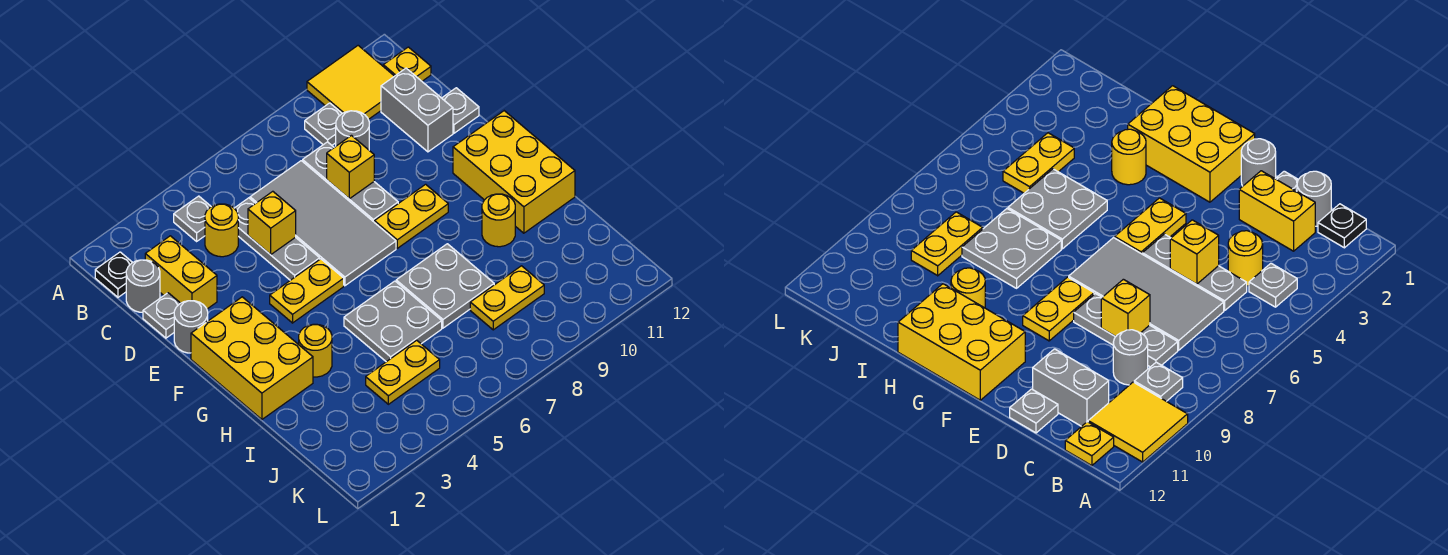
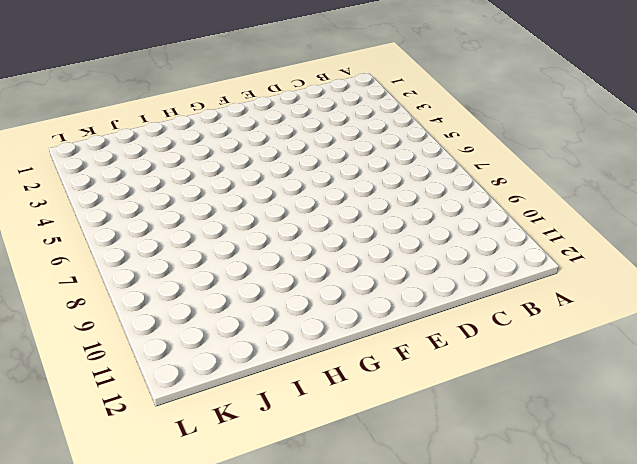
none -> yellow tile A10:B11 level 1
none -> black plate B1 level 1
none -> grey plate B4 level 1

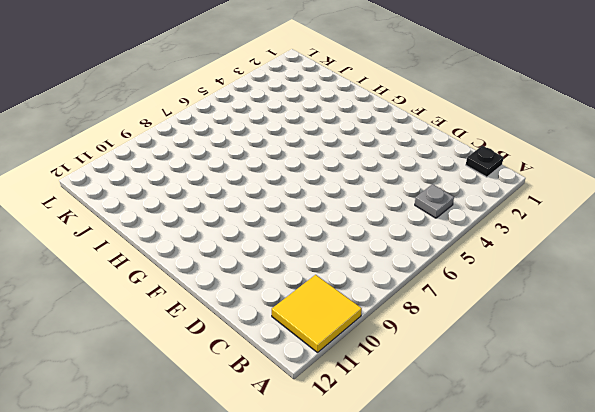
none -> grey plate B9 level 1
none -> yellow plate B12 level 1
none -> grey round brick C1 level 1

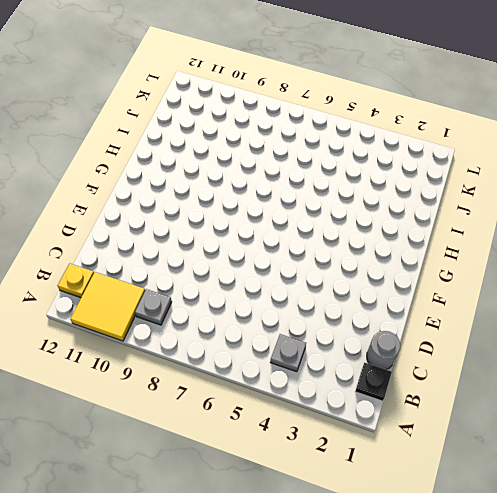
none -> yellow brick C2:D2 level 1
none -> yellow round brick C4 level 1
none -> grey plate C5:E5 level 1

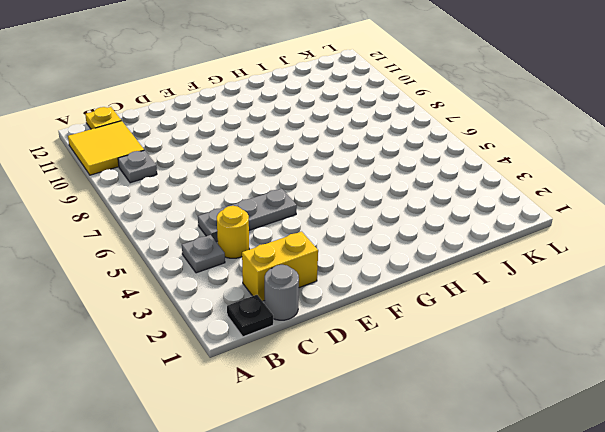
none -> grey tile C6:F7 level 1
none -> grey plate C8:E8 level 1
none -> grey round brick C9 level 1

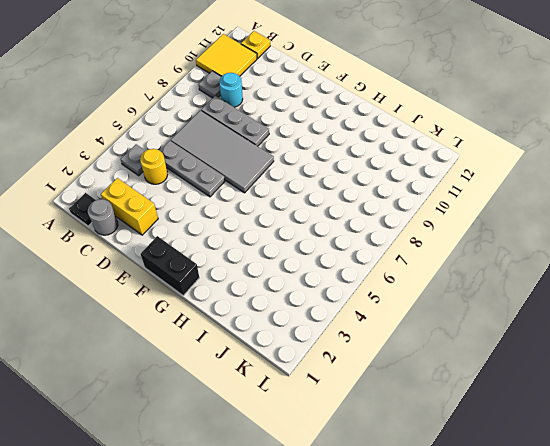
cyan round brick C9 level 1 -> grey round brick C9 level 1
black brick F1:G1 level 1 -> yellow brick F1:H2 level 1
none -> grey brick C11:D11 level 1
none -> grey plate D1 level 1
none -> grey plate D12 level 1

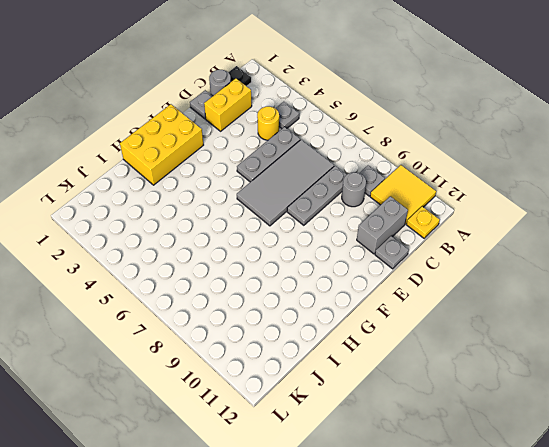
none -> grey round brick E1 level 1
none -> yellow plate F4:F5 level 1
none -> yellow plate F8:F9 level 1

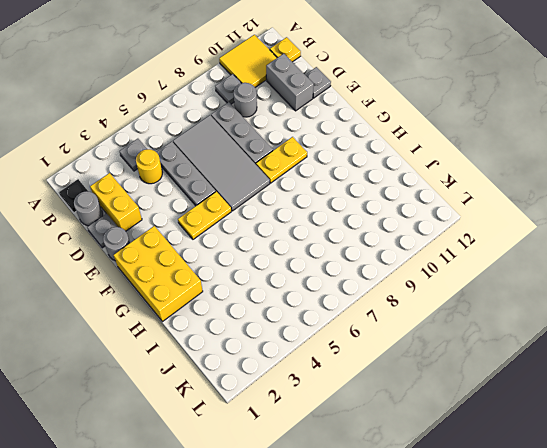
none -> yellow brick F11:H12 level 1
none -> yellow round brick H3 level 1
none -> grey plate H5:I6 level 1

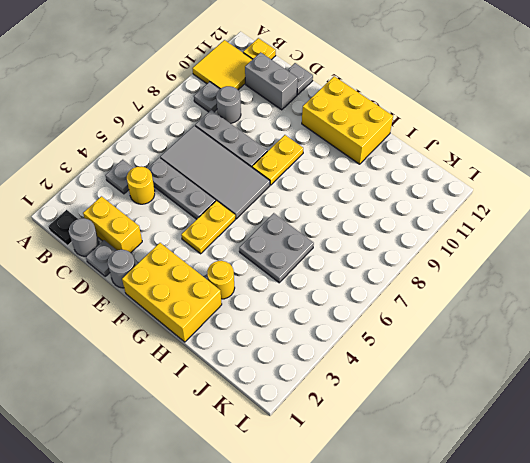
none -> grey plate H7:I8 level 1
none -> yellow round brick H10 level 1
none -> yellow plate J4:J5 level 1

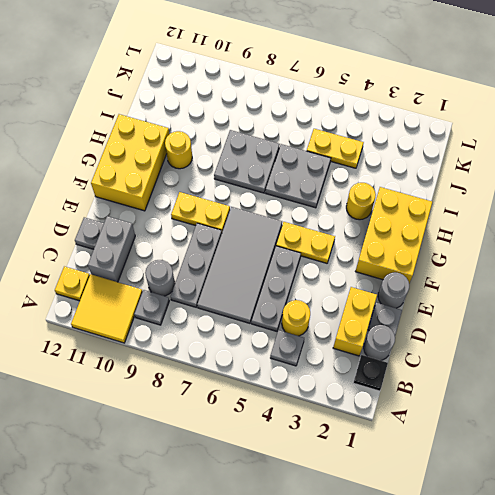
none -> yellow plate J8:J9 level 1
none -> yellow brick D5 level 2
none -> yellow brick D8 level 2

